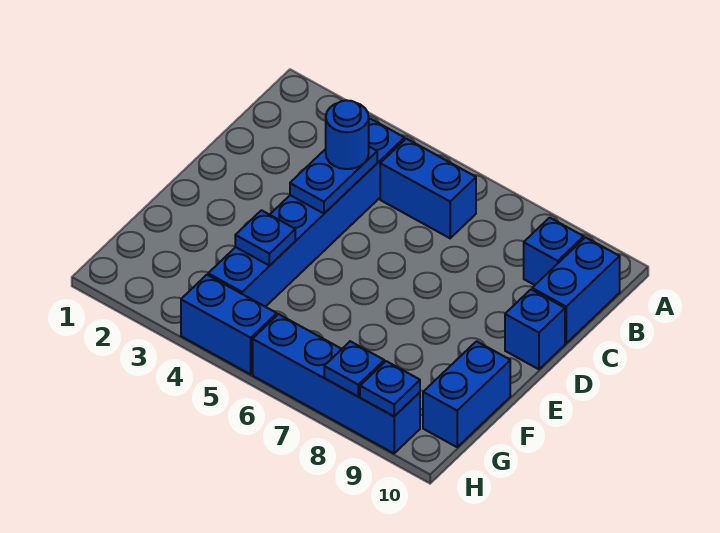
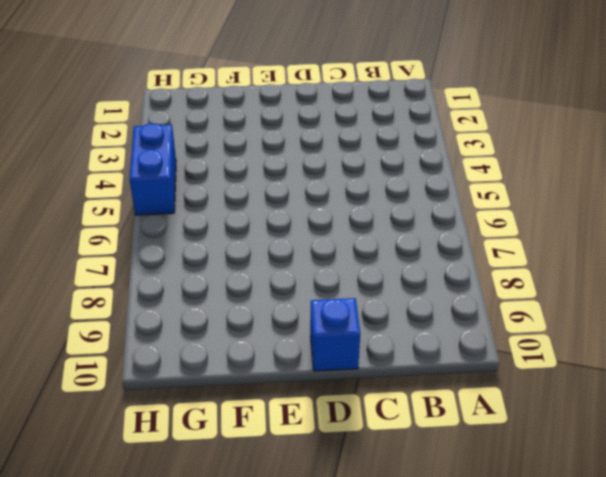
none -> blue brick B4:G4 level 1
none -> blue brick B5:B6 level 1
none -> blue brick B9 level 1

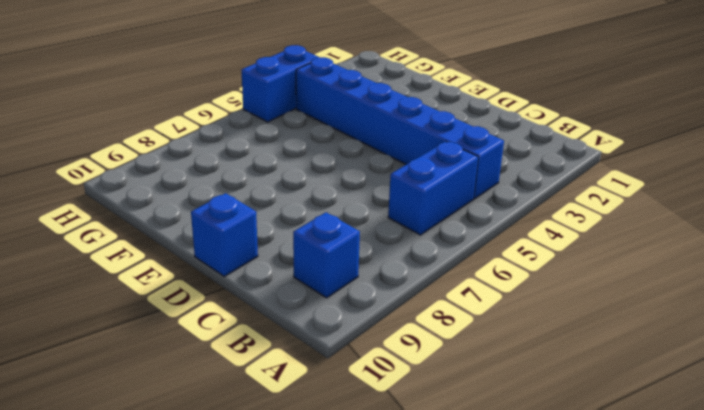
none -> blue brick B10:C10 level 1
none -> blue brick F10:G10 level 1
none -> blue brick H6:H9 level 1

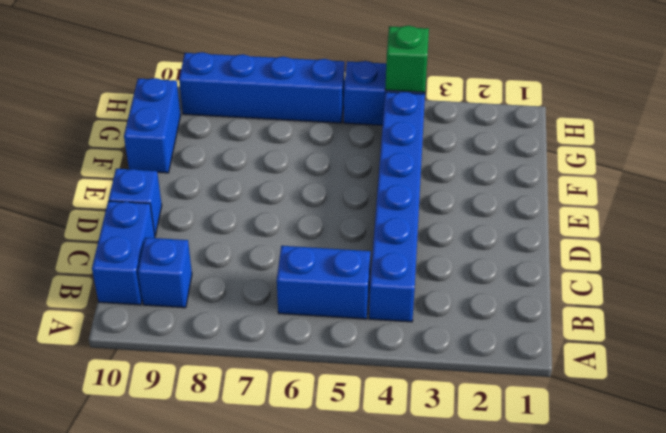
green brick H4 level 2 -> none
none -> blue plate C4:D4 level 2
none -> blue plate F4 level 2
none -> blue plate H8 level 2

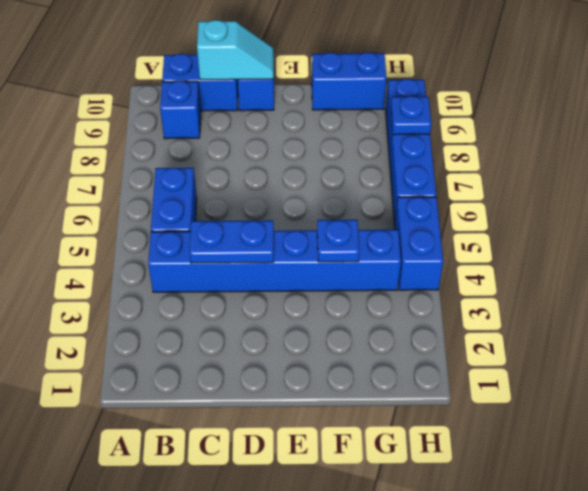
cyan slope C10:D10 level 2 top C -> none
none -> blue plate H9 level 2
none -> blue round brick C4 level 3

